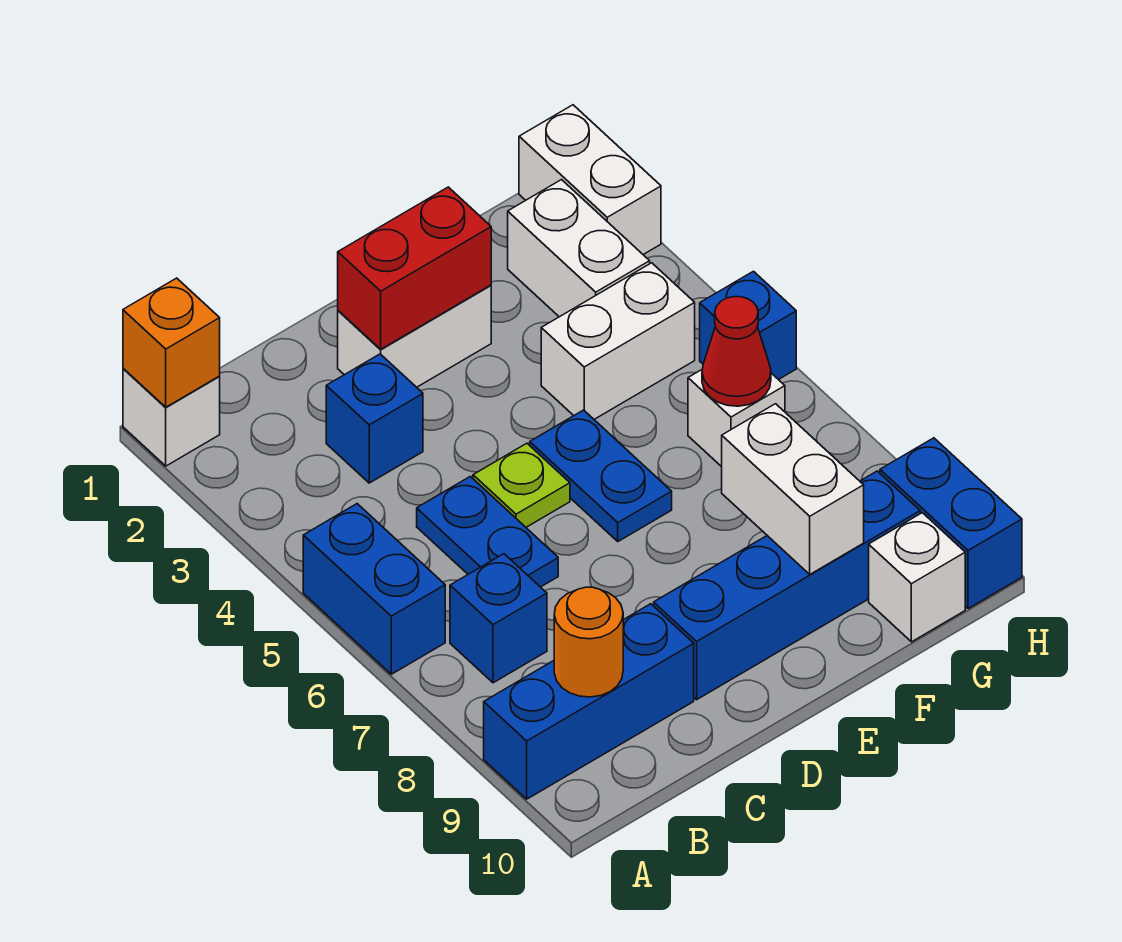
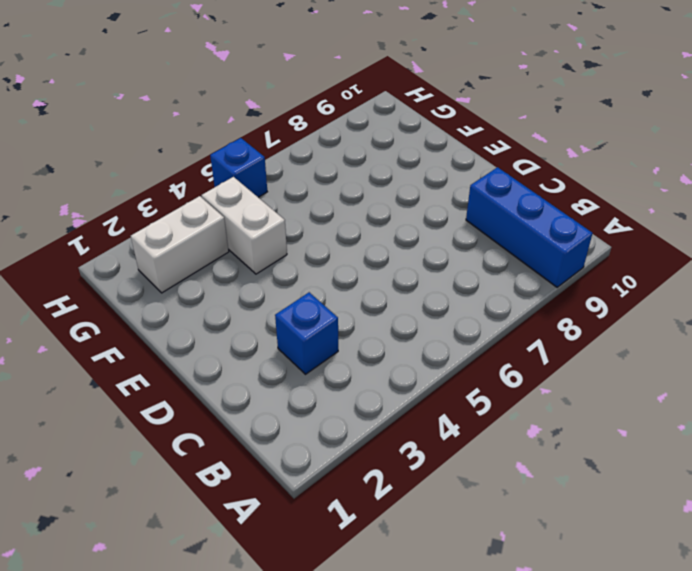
none -> white brick A1 level 1
none -> blue brick A5:A6 level 1
none -> blue brick B7 level 1

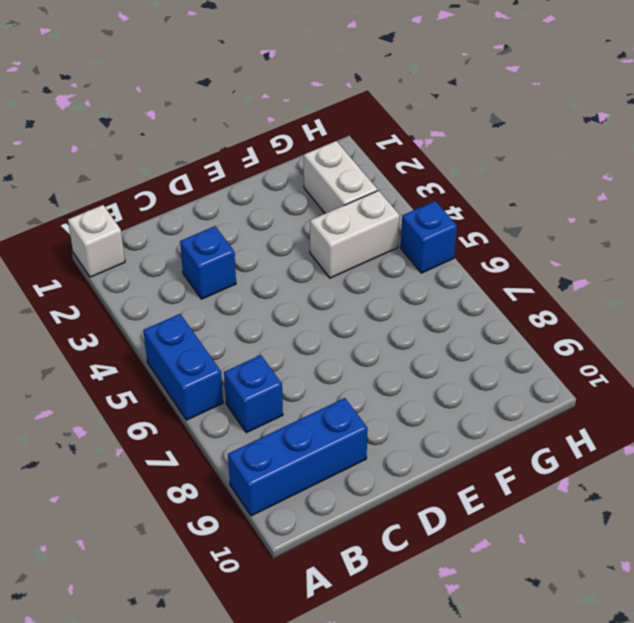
none -> blue plate C5:C6 level 1
none -> white brick D2:E2 level 1
none -> lime plate D5 level 1

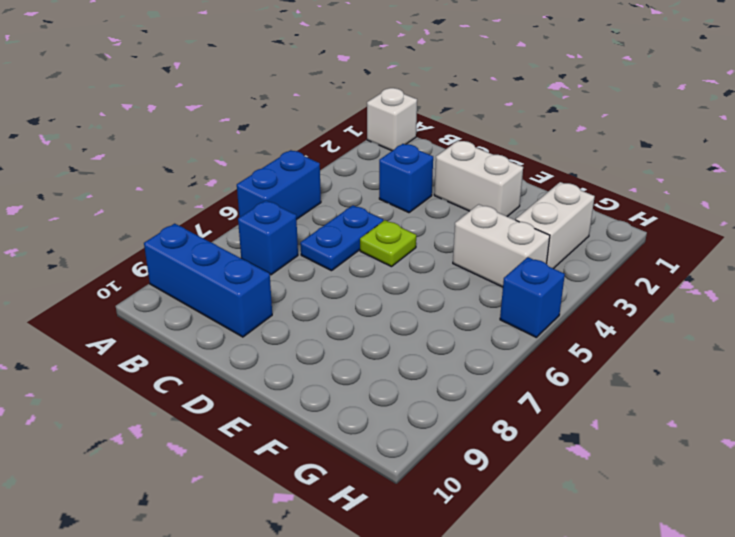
none -> blue brick D9:G9 level 1
none -> blue plate E5:E6 level 1
none -> white brick G6 level 1

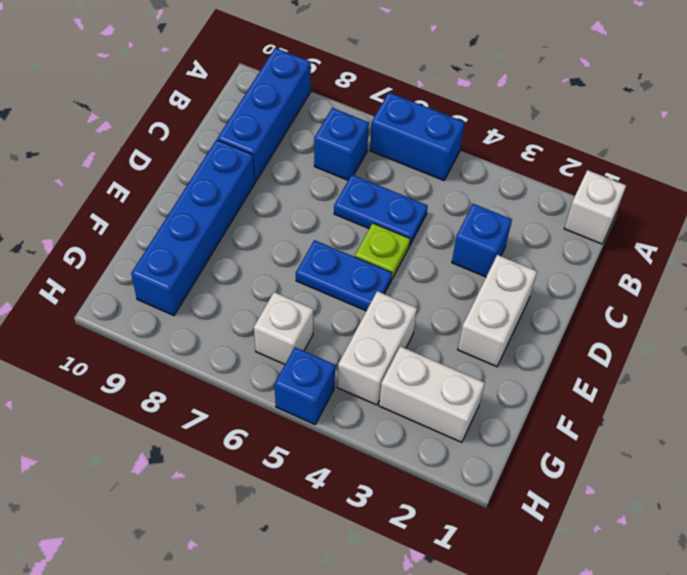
none -> white brick G10 level 1
none -> white brick H1:H2 level 1
none -> blue brick H9:H10 level 1

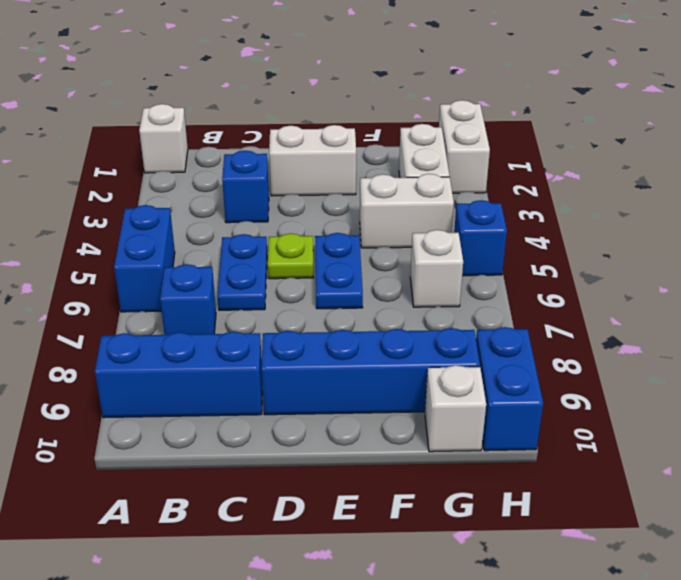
none -> orange brick A1 level 2
none -> orange round brick B9 level 2
none -> red brick D2:E2 level 2

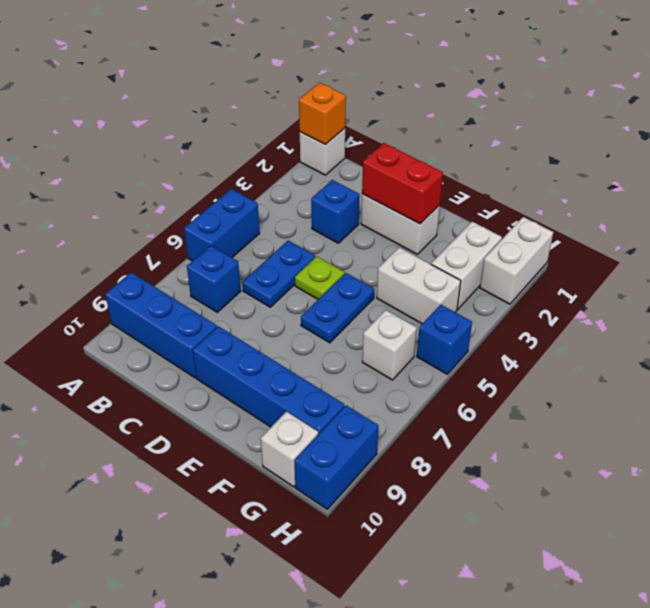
none -> orange round brick B9 level 2
none -> white brick F8:F9 level 2
none -> red cone G6 level 2

